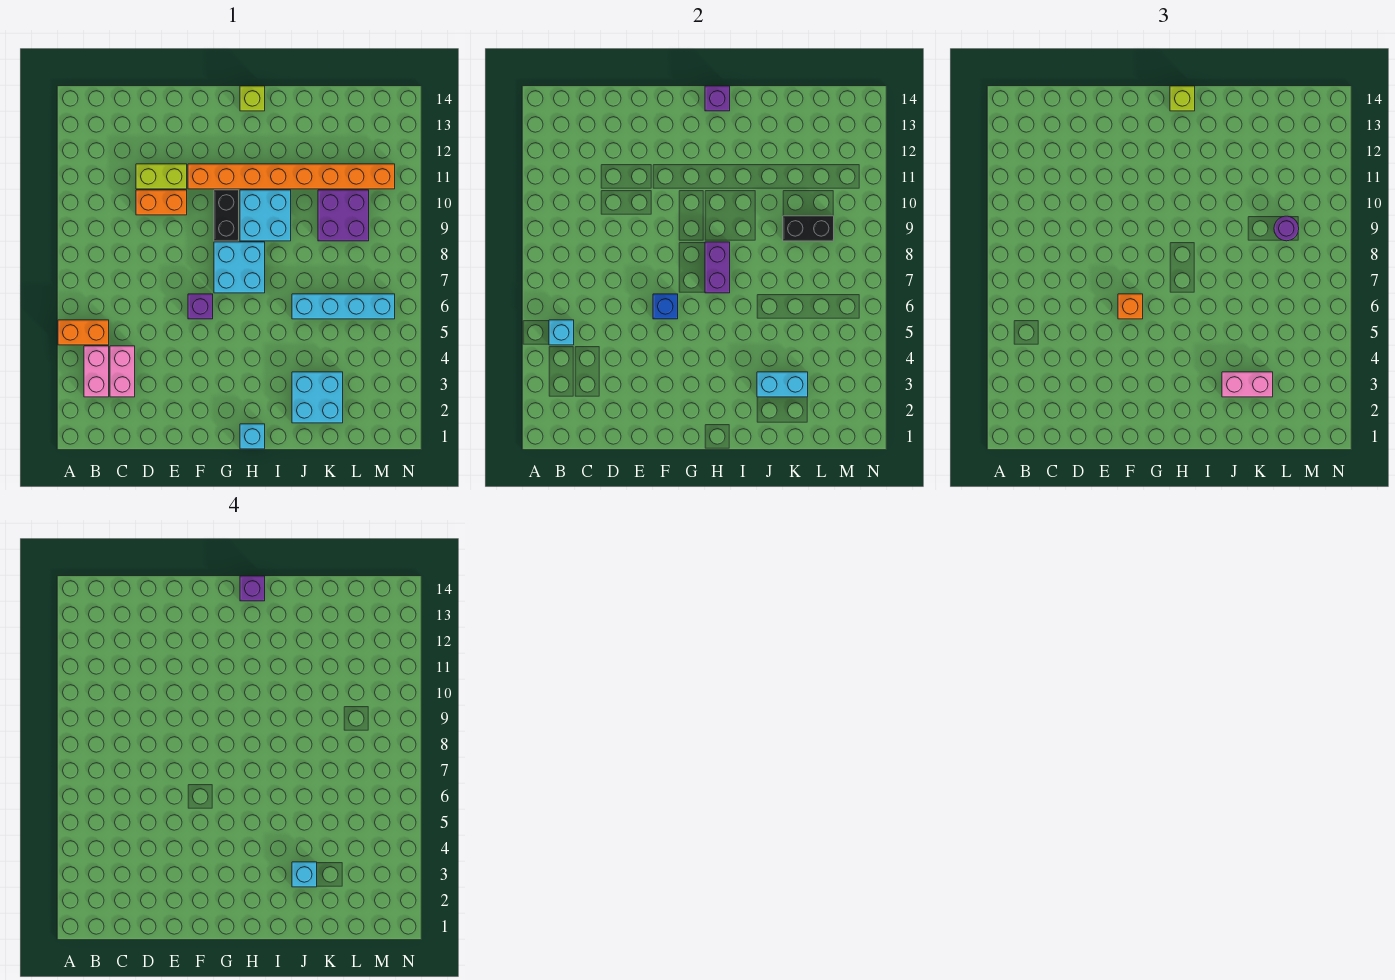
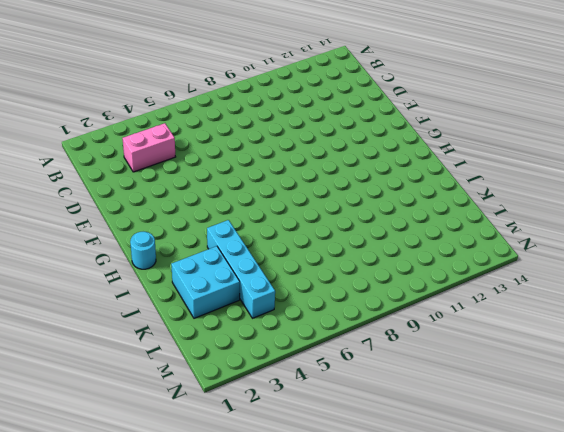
cyan round brick H1 level 1 -> cyan brick H1 level 1
cyan brick I4:L4 level 1 -> cyan brick J6:M6 level 1
none -> orange brick A5:B5 level 1
none -> pink brick B3:B4 level 1
none -> orange brick D10:E10 level 1

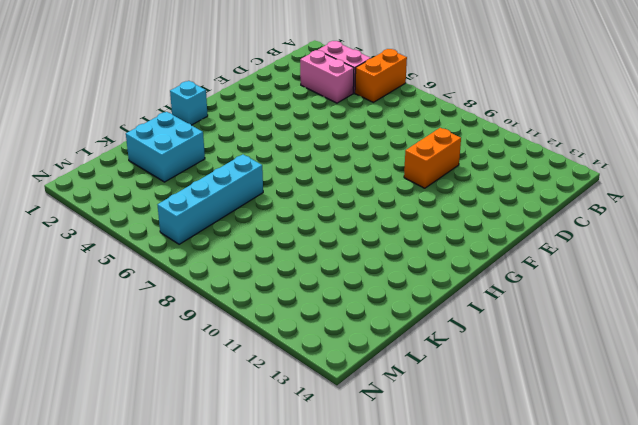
none -> lime brick D11:E11 level 1
none -> purple brick F6 level 1
none -> orange brick F11:M11 level 1

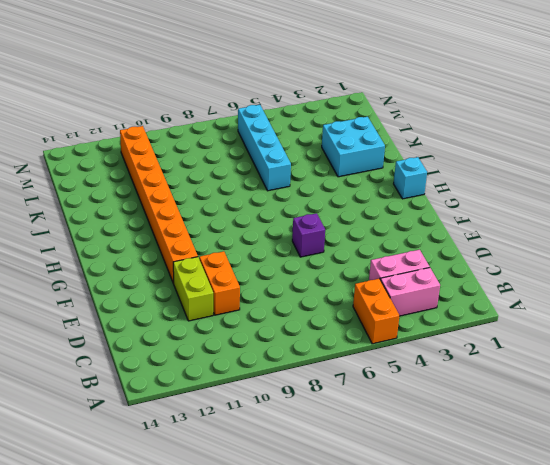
none -> cyan brick G7:H8 level 1
none -> black brick G9:G10 level 1
none -> cyan brick H9:I10 level 1

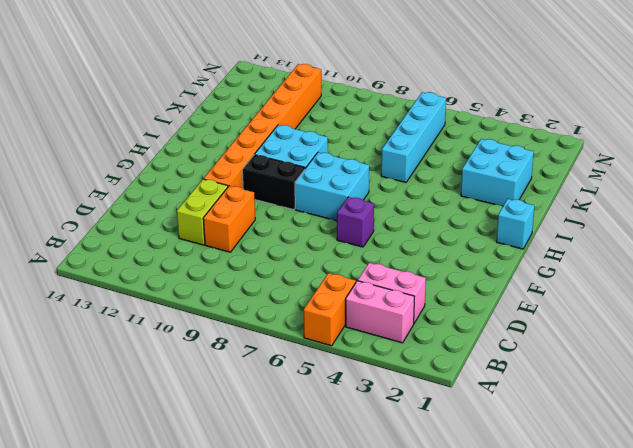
none -> lime brick H14 level 1
none -> purple brick K9:L10 level 1
none -> cyan brick B5 level 2

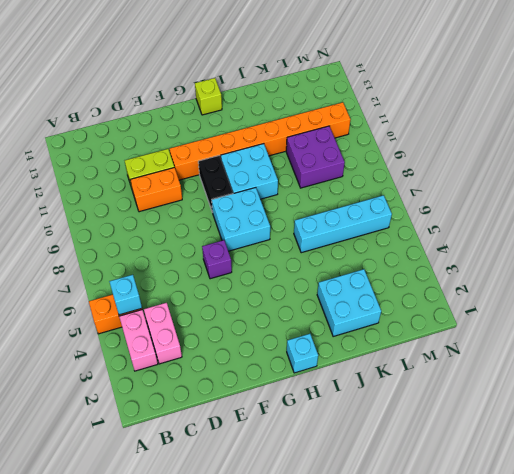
none -> blue brick F6 level 2
none -> purple brick H7:H8 level 2
none -> purple brick H14 level 2

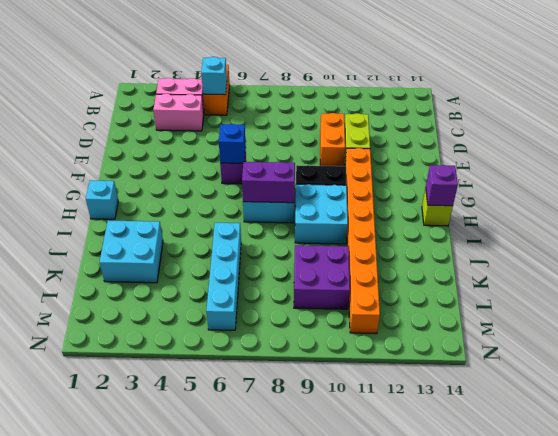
none -> cyan brick J3:K3 level 2
none -> black brick K9:L9 level 2
none -> orange brick F6 level 3

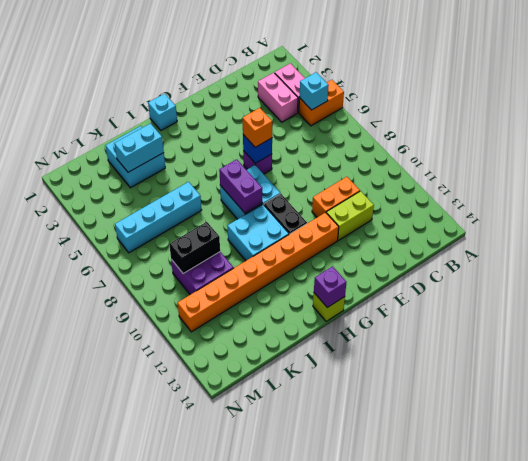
none -> lime brick H14 level 3
none -> pink brick J3:K3 level 3
none -> purple round brick L9 level 3

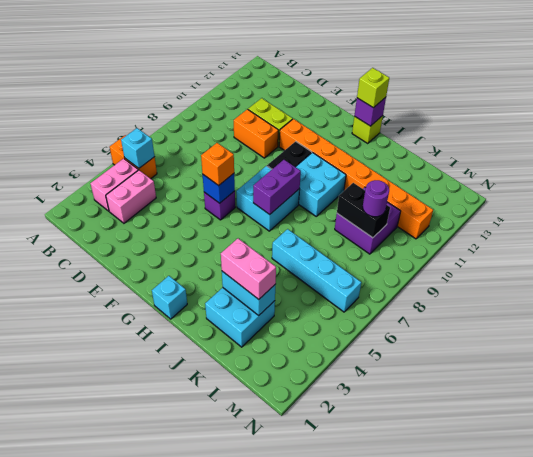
none -> purple brick H14 level 4
none -> cyan brick J3 level 4

